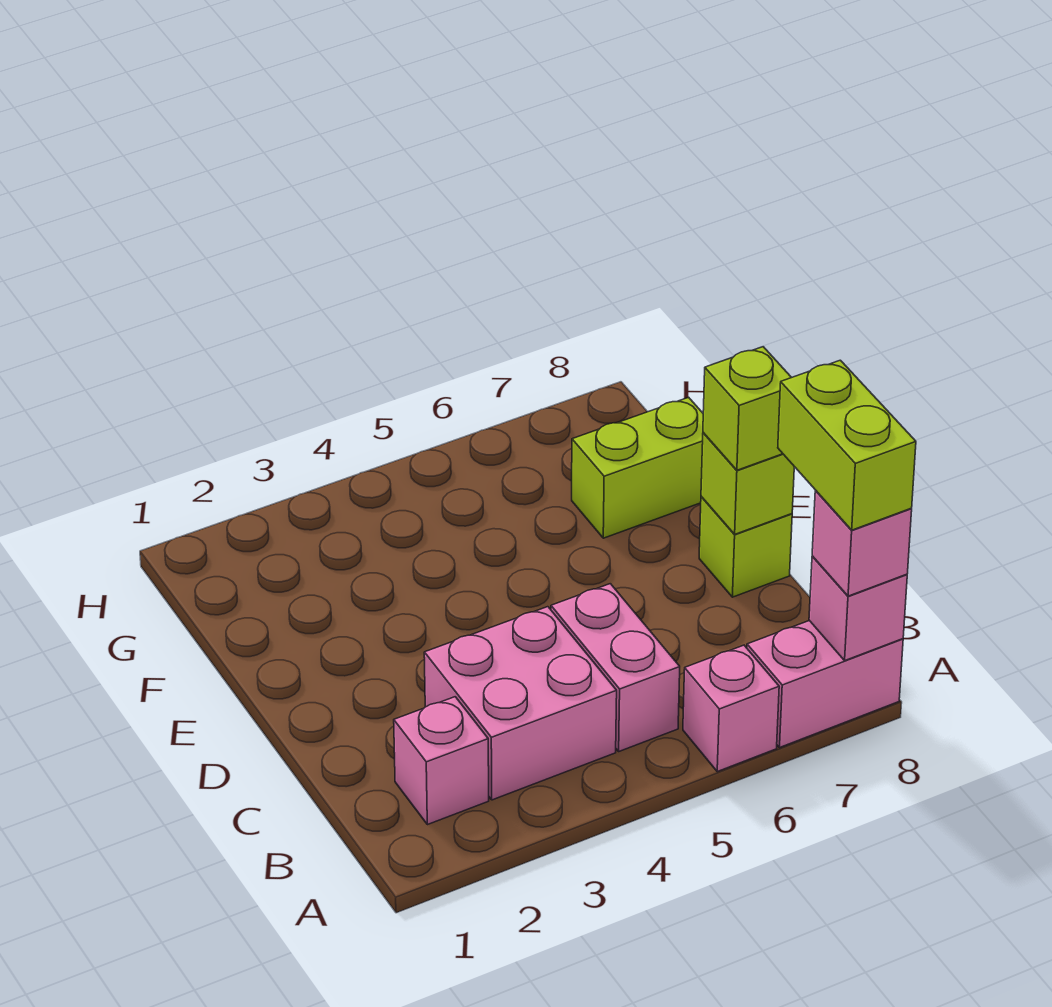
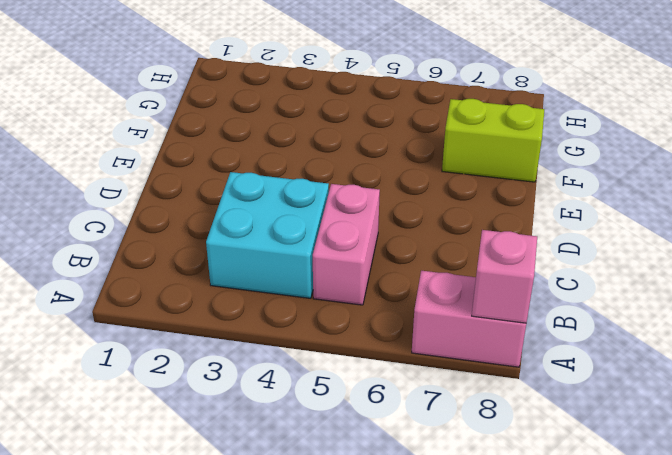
cyan brick B3:C4 level 1 -> pink brick B3:C4 level 1
none -> pink brick A6 level 1
none -> pink brick B2 level 1
none -> lime brick D8 level 1

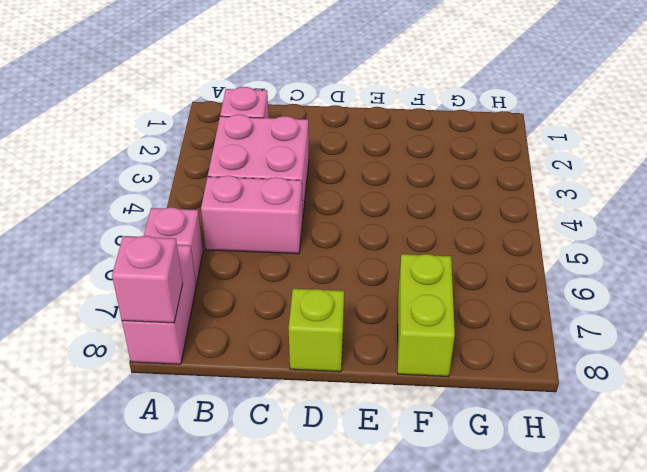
none -> lime brick D8 level 2
none -> pink brick A8 level 3
none -> lime brick D8 level 3

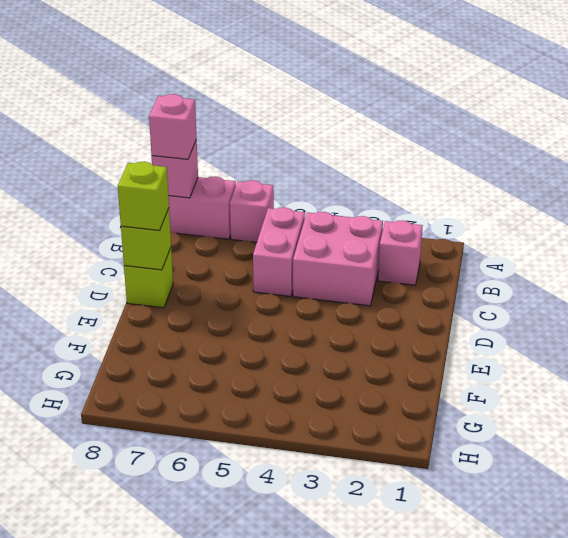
none -> lime brick F7:F8 level 1
none -> lime brick A8:B8 level 4

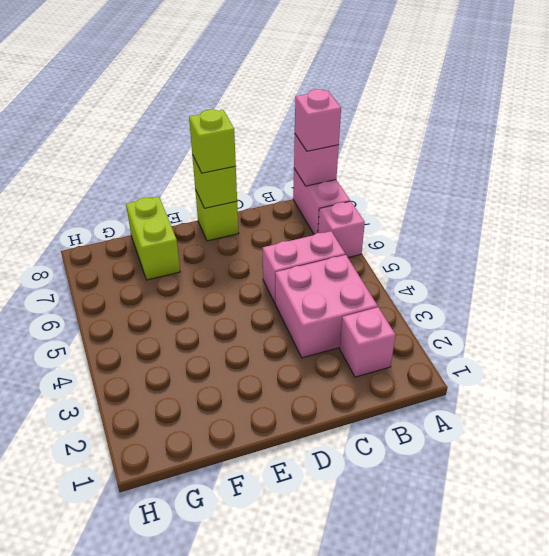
none -> lime brick A8:B8 level 4

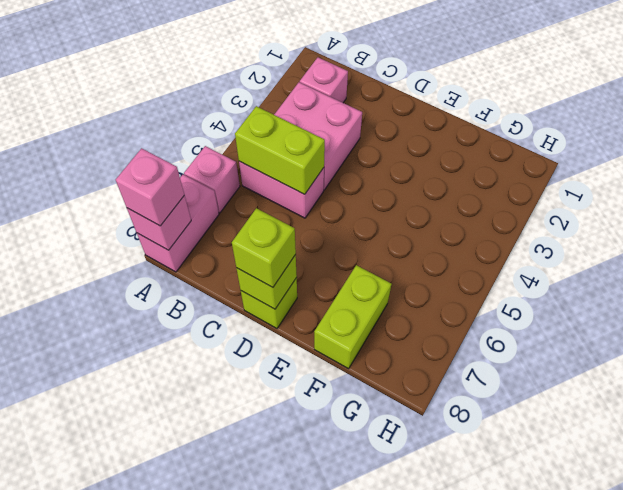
lime brick B5:C5 level 2 -> lime brick A8:B8 level 4

